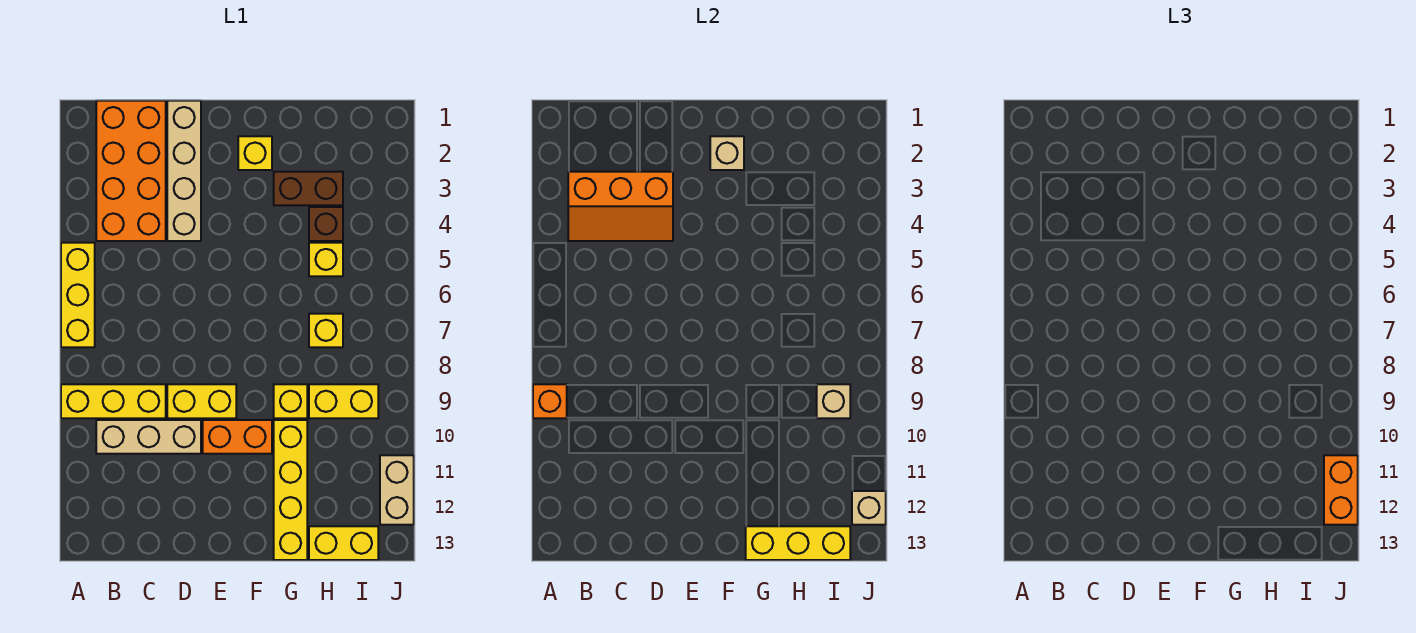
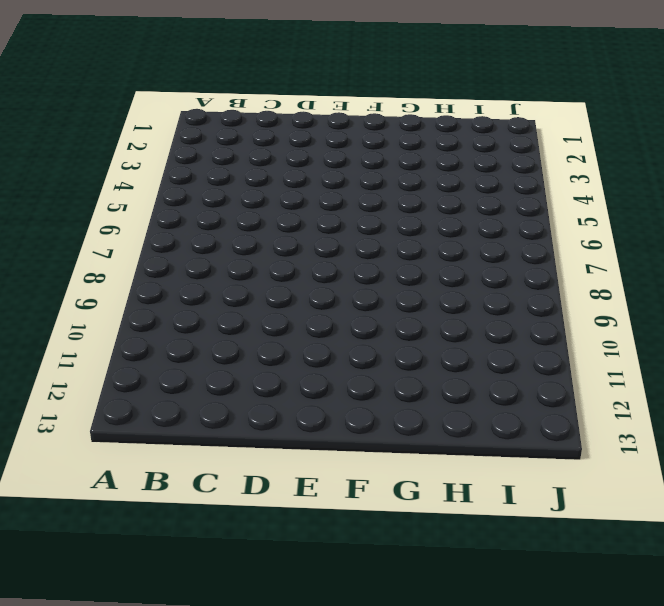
none -> yellow brick A5:A7 level 1
none -> yellow brick A9:C9 level 1
none -> orange brick B1:C4 level 1

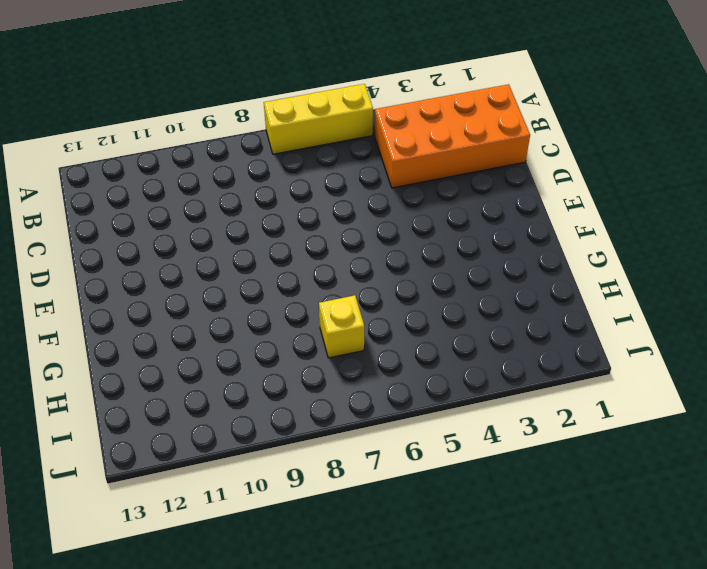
none -> yellow brick A9:C9 level 1
none -> tan brick B10:D10 level 1
none -> tan brick D1:D4 level 1

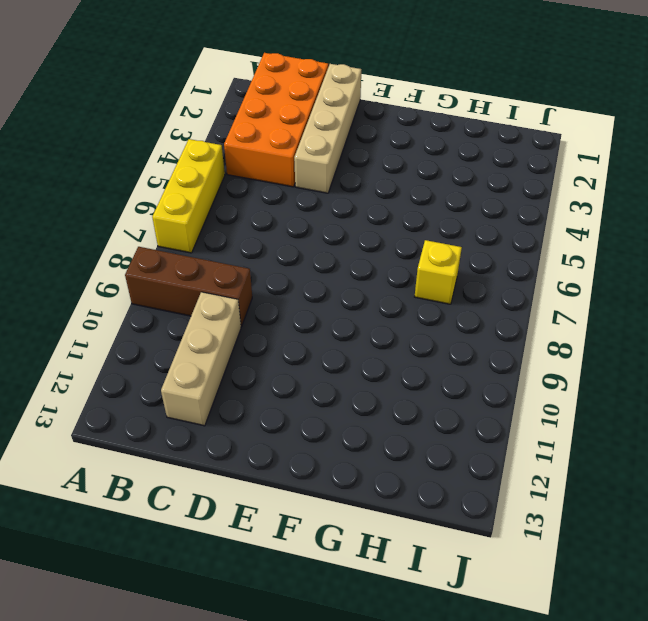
brown brick A9:C9 level 1 -> yellow brick A9:C9 level 1
tan brick C10:C12 level 1 -> tan brick B10:D10 level 1
none -> yellow brick D9:E9 level 1
none -> orange brick E10:F10 level 1
none -> yellow brick F2 level 1

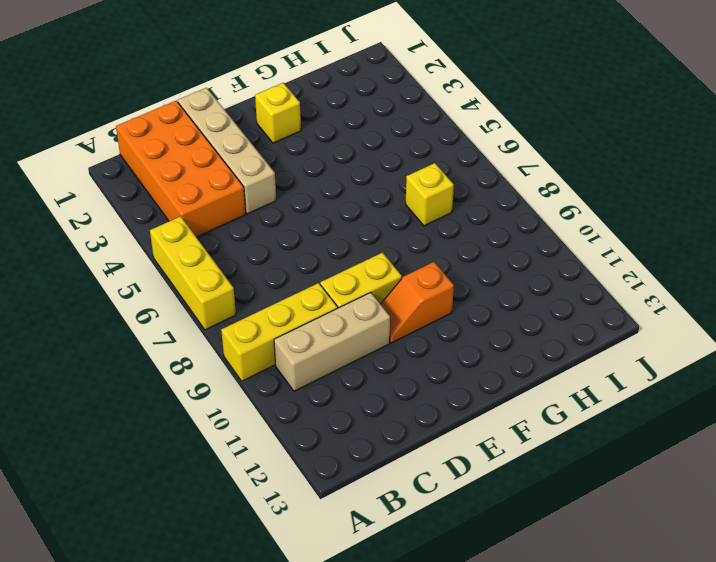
orange slope E10:F10 level 1 top F -> orange brick E10:F10 level 1
none -> brown brick G3:H3 level 1
none -> yellow brick G9 level 1
none -> yellow brick G10:G13 level 1

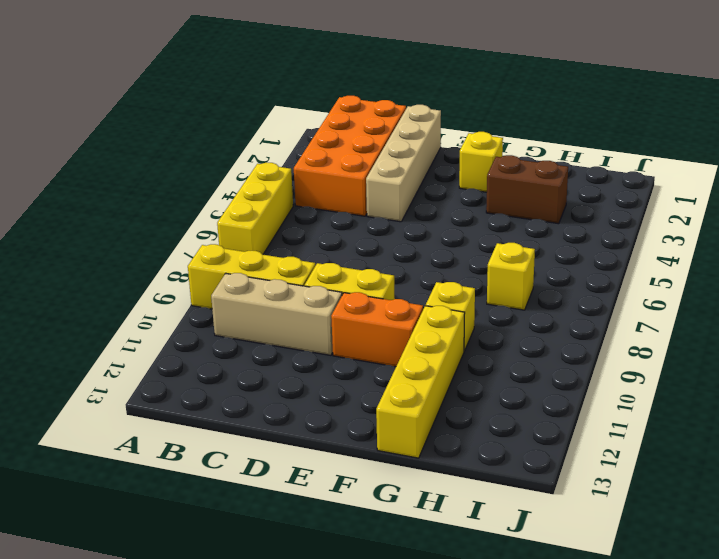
none -> brown brick H4 level 1
none -> yellow brick H5 level 1
none -> yellow brick H9:I9 level 1

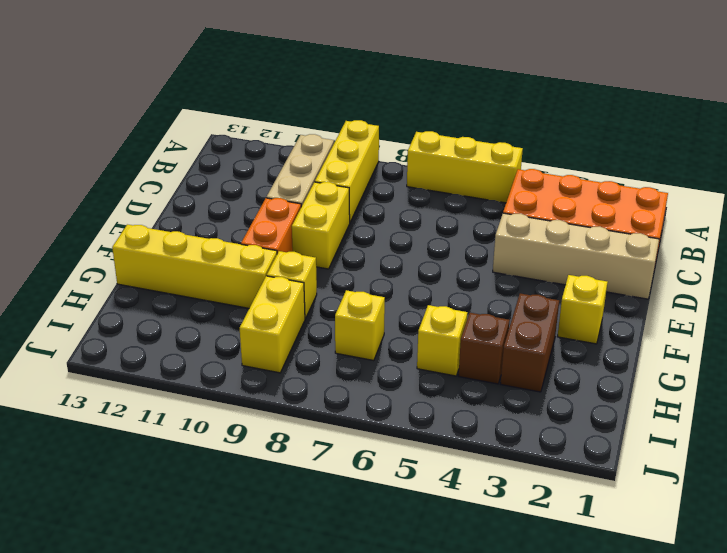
none -> yellow brick H13:I13 level 1
none -> tan brick J11:J12 level 1
none -> orange brick A9 level 2

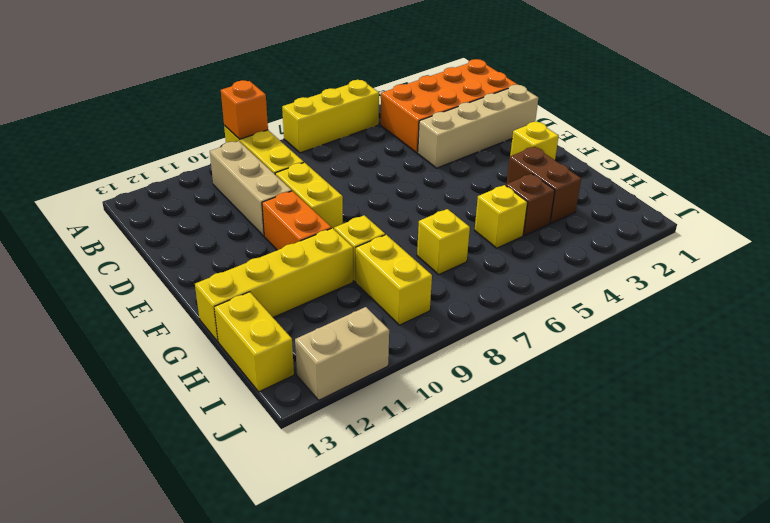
none -> orange slope B3:D4 level 2 top 3
none -> tan brick F2 level 2
none -> yellow brick G13:I13 level 2

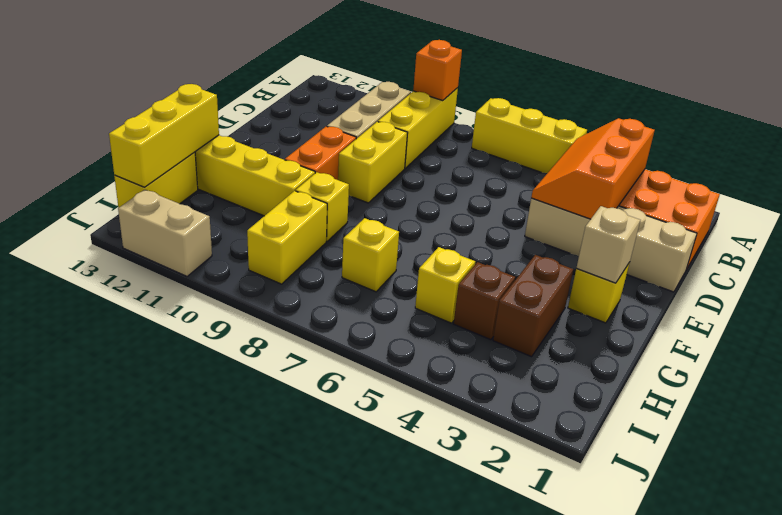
none -> tan brick I9 level 2
none -> tan brick J12 level 2
none -> orange brick J11:J12 level 3

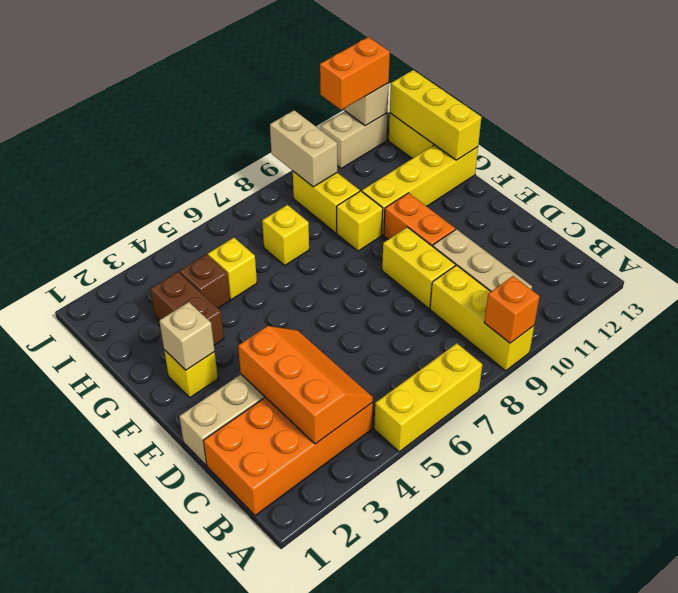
tan brick I9:J9 level 2 -> tan brick I9 level 2

